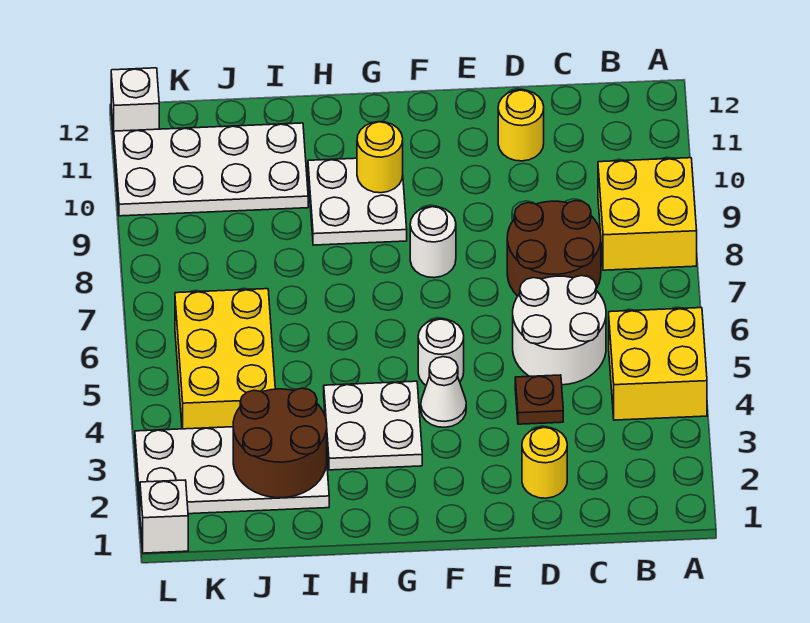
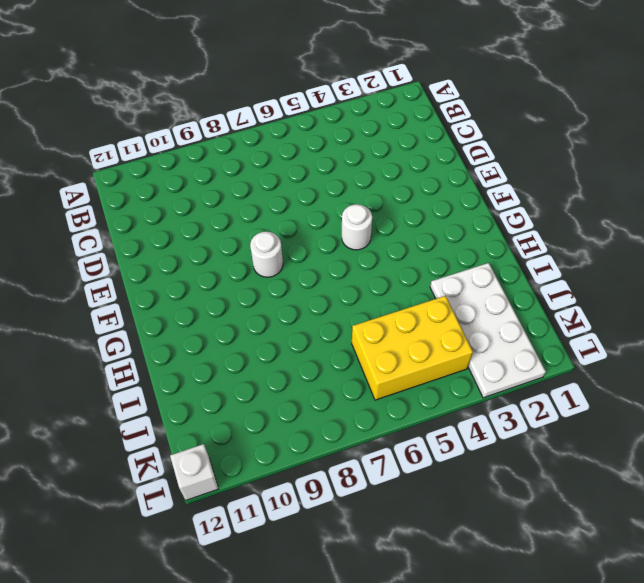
none -> yellow brick A4:B5 level 1
none -> yellow brick A8:B9 level 1
none -> white round brick C5:D6 level 1

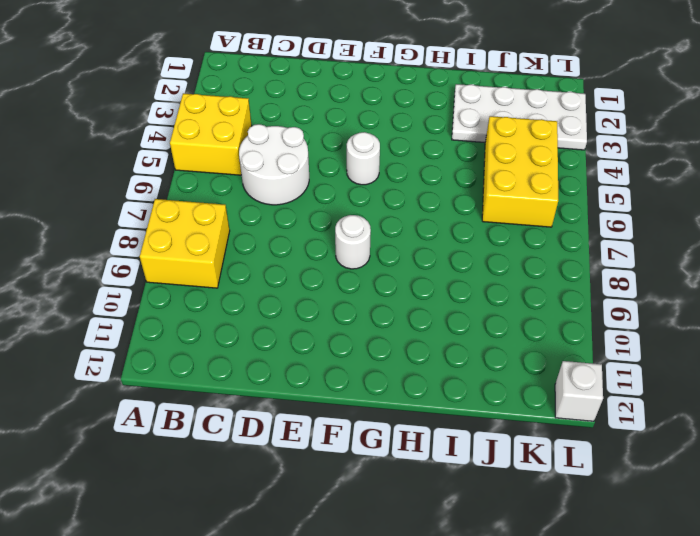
none -> brown round brick C7:D8 level 1
none -> yellow round brick D2 level 1
none -> brown plate D4 level 1

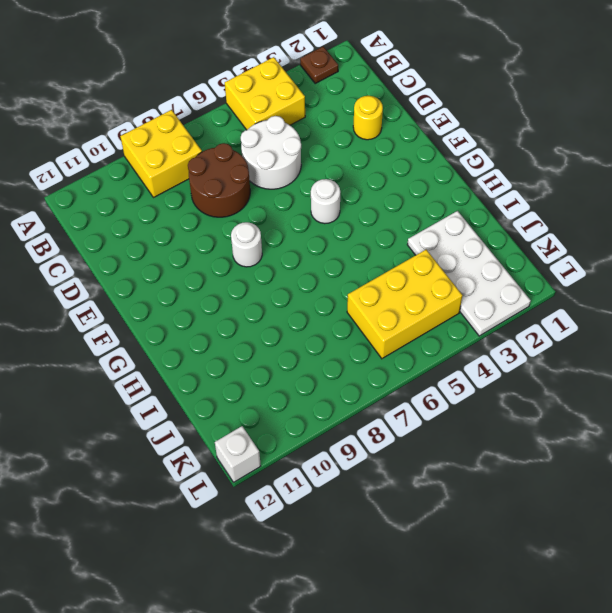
brown plate A2 level 1 -> brown plate D4 level 1
none -> yellow round brick D11 level 1
none -> white cone F4 level 1
none -> white plate G3:H4 level 1

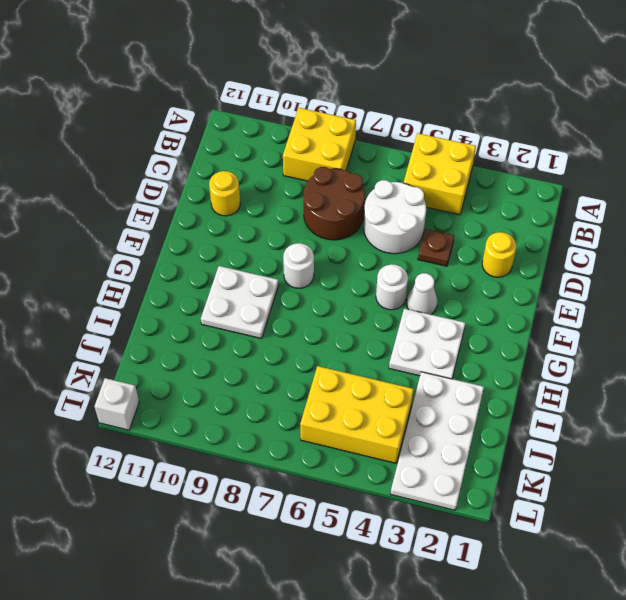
none -> white plate I10:L11 level 1
none -> white brick L1 level 1
none -> yellow round brick G10 level 2

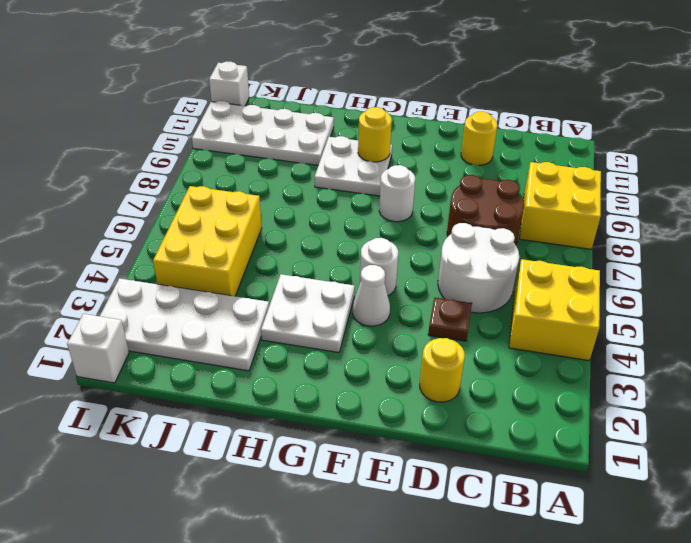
none -> brown round brick I2:J3 level 2

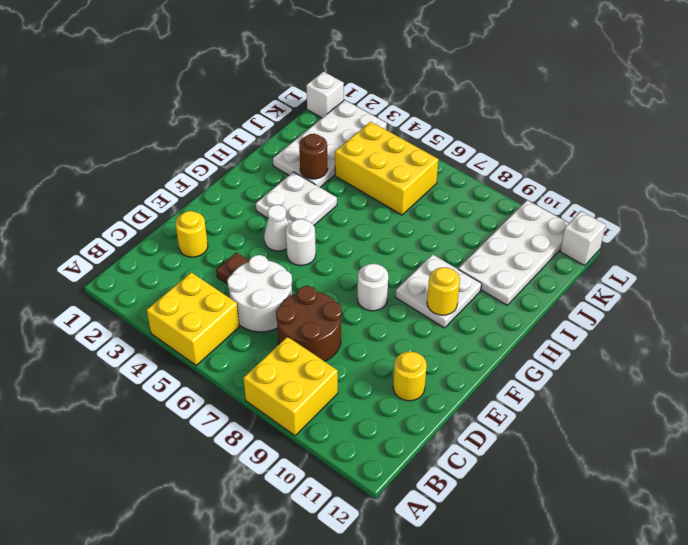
brown round brick I3 level 2 -> brown round brick I2:J3 level 2

